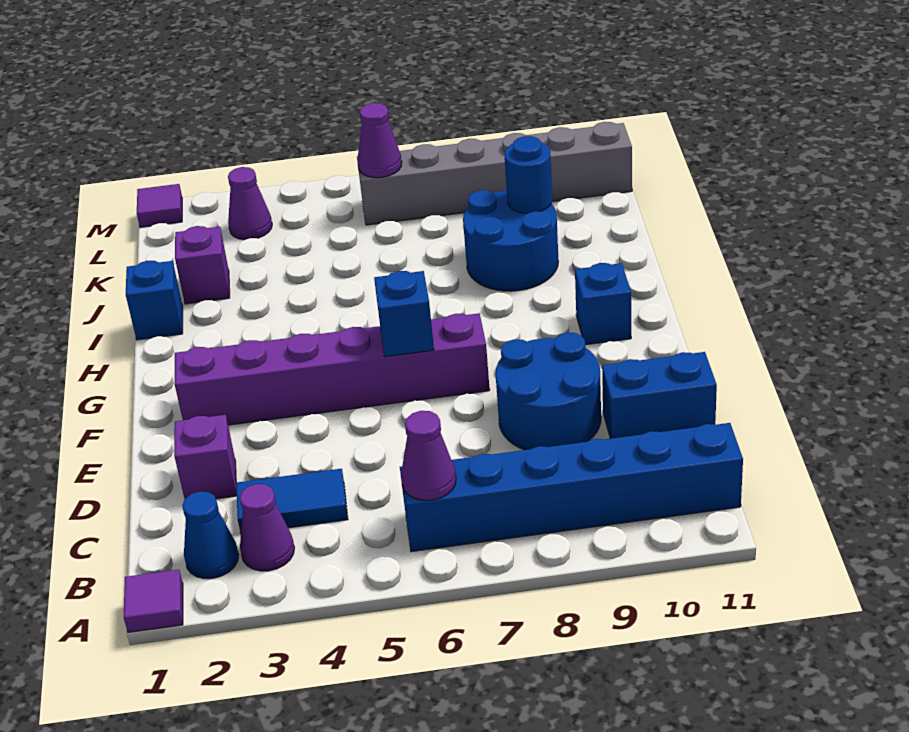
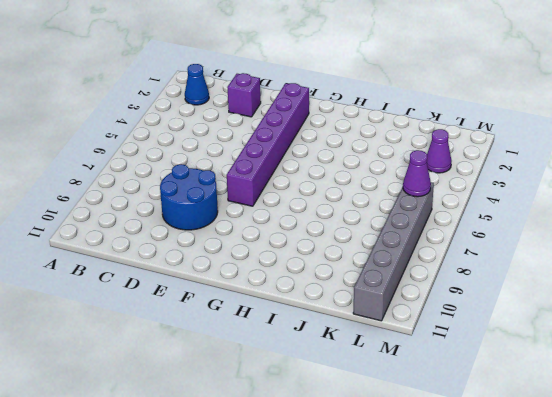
none -> purple tile A1 level 1
none -> purple cone B3 level 1
none -> blue brick B6:B11 level 1

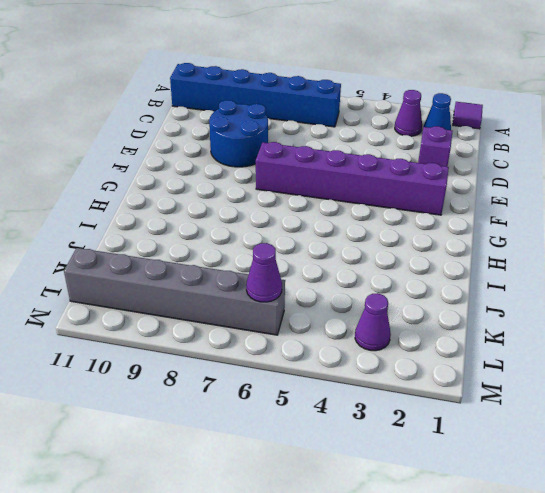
none -> blue tile C3:C4 level 1
none -> blue brick D10:D11 level 1
none -> blue brick G10 level 1

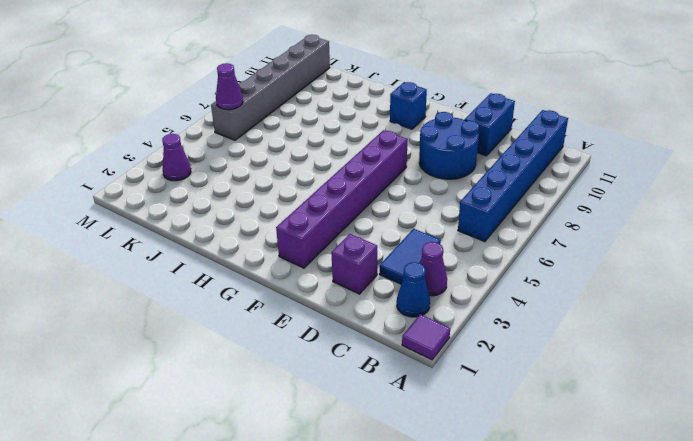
none -> blue brick I1 level 1
none -> blue round brick I8:J9 level 1
none -> purple brick J2 level 1

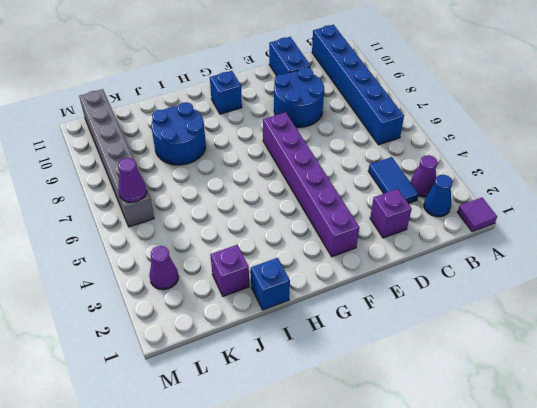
none -> purple tile M1 level 1
none -> purple cone B6 level 2
none -> blue brick F6 level 2

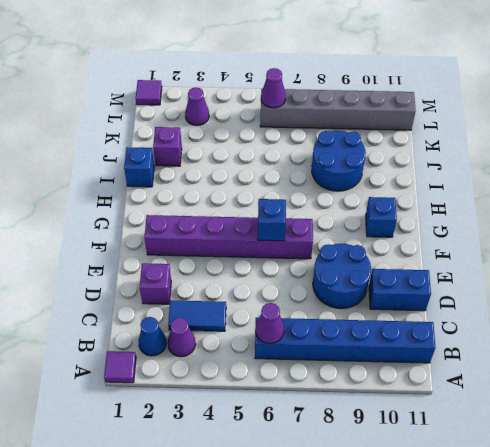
none -> blue round brick J9 level 2

